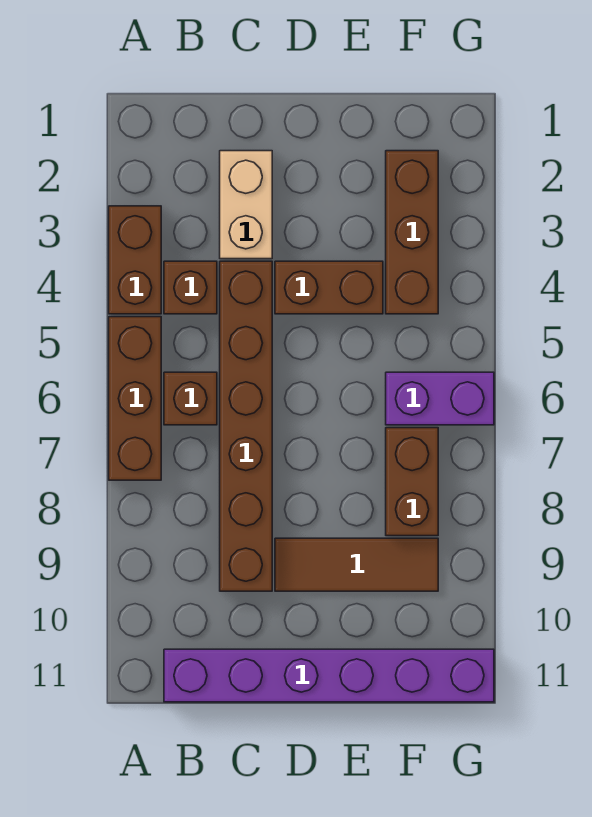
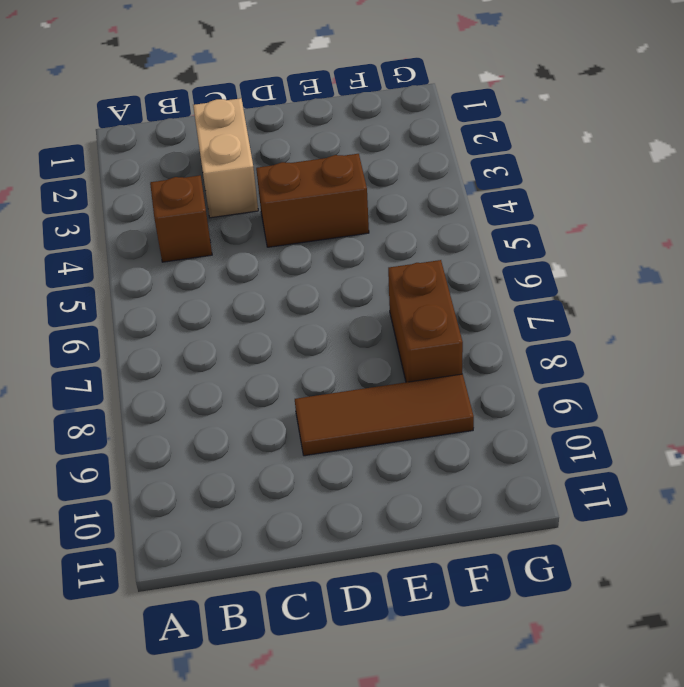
none -> brown brick A3:A4 level 1
none -> brown brick A5:A7 level 1
none -> brown brick B6 level 1

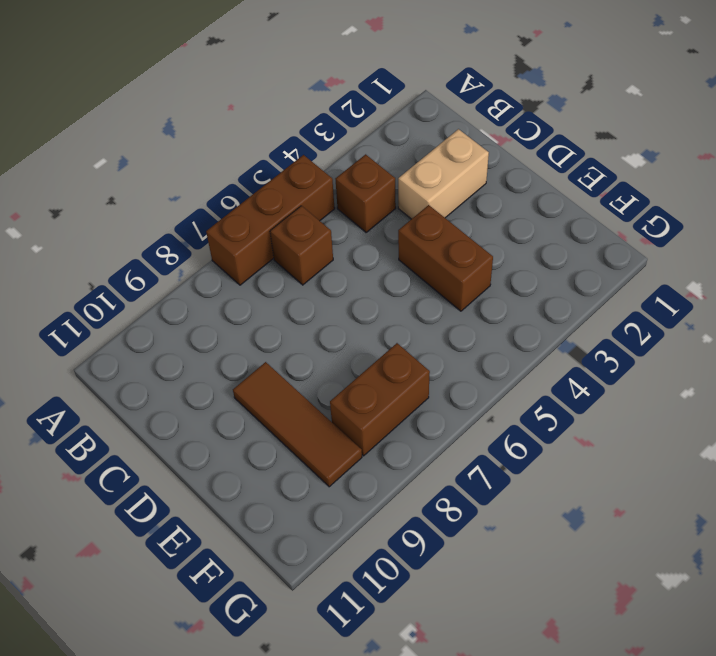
none -> brown brick A3:A4 level 1
none -> purple brick B11:G11 level 1
none -> brown brick C4:C9 level 1

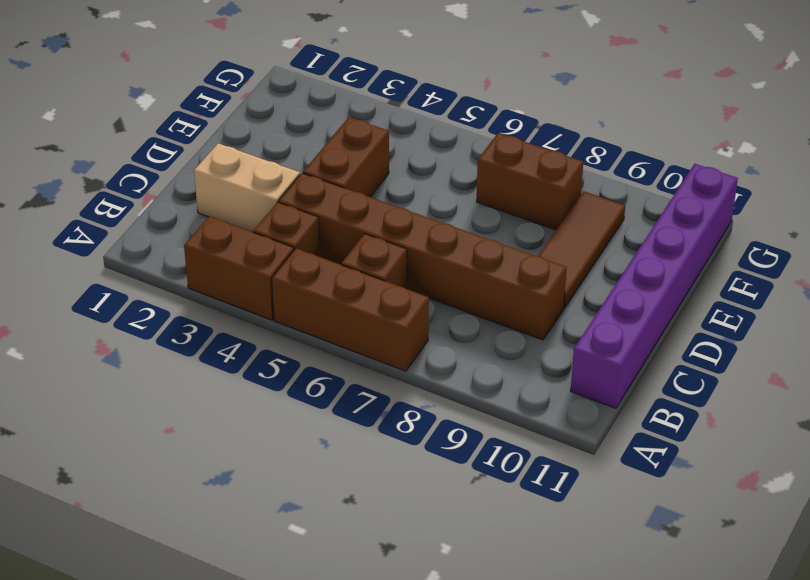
none -> brown brick F2:F4 level 1
none -> purple brick F6:G6 level 1

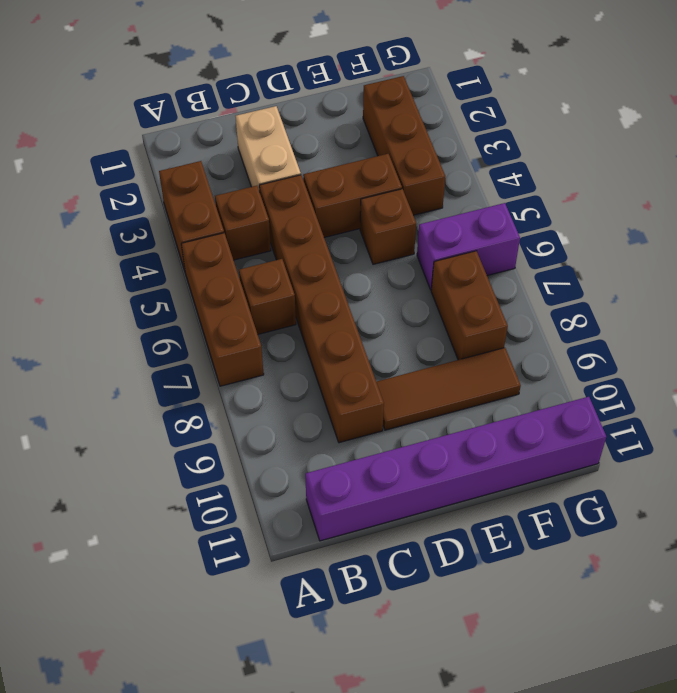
brown brick E5 level 1 -> none

